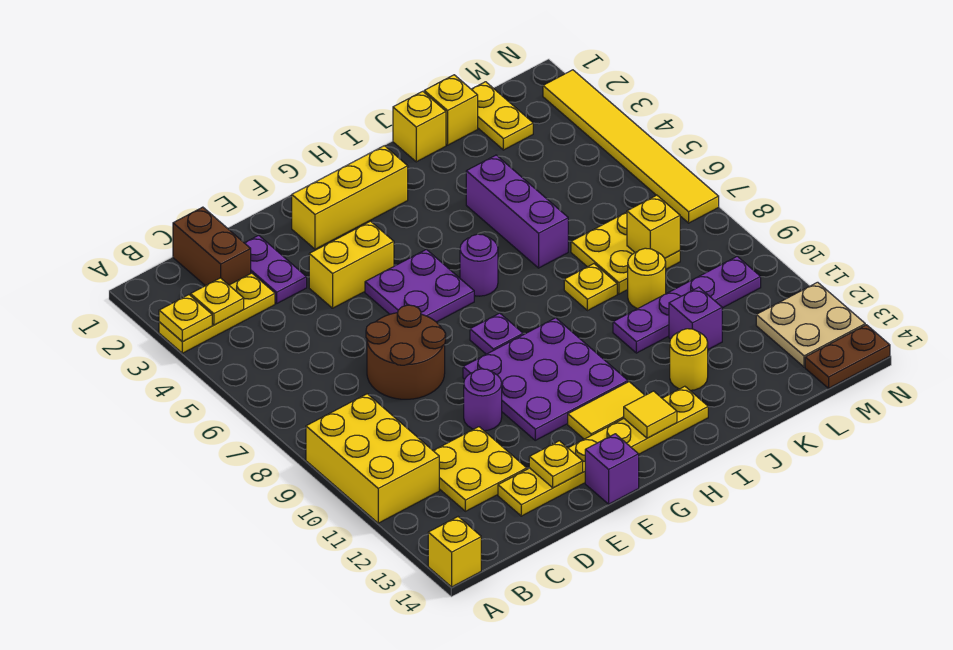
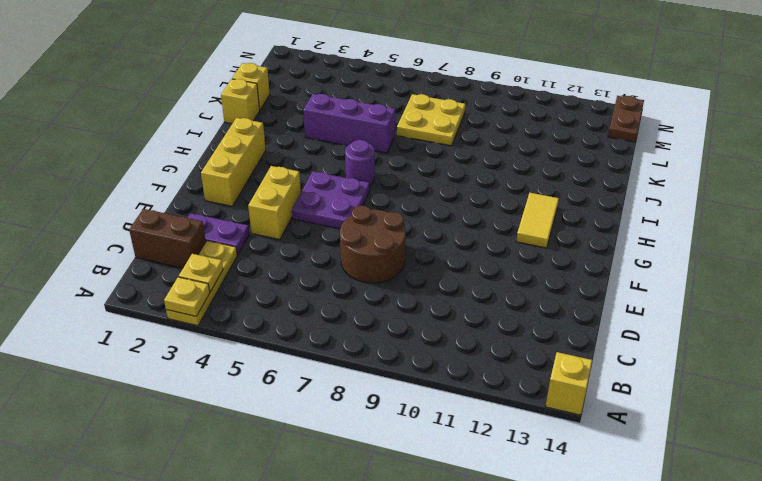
none -> yellow brick A9:B11 level 1
none -> yellow plate C11:D12 level 1
none -> yellow plate D13:I13 level 1
none -> purple round brick E10 level 1

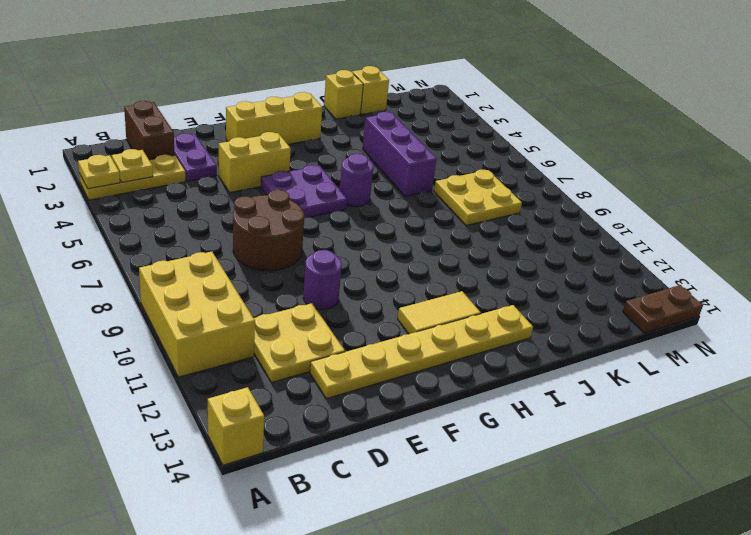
none -> purple plate F9:H11 level 1
none -> purple brick F14 level 1
none -> purple plate G8 level 1
none -> yellow plate J8 level 1

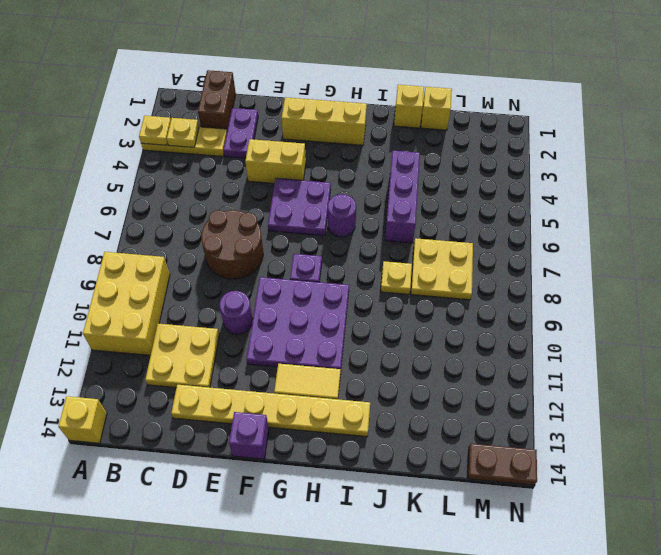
none -> purple plate J10:M10 level 1
none -> yellow round brick J12 level 1
none -> yellow round brick K9 level 1
none -> purple brick K11 level 1

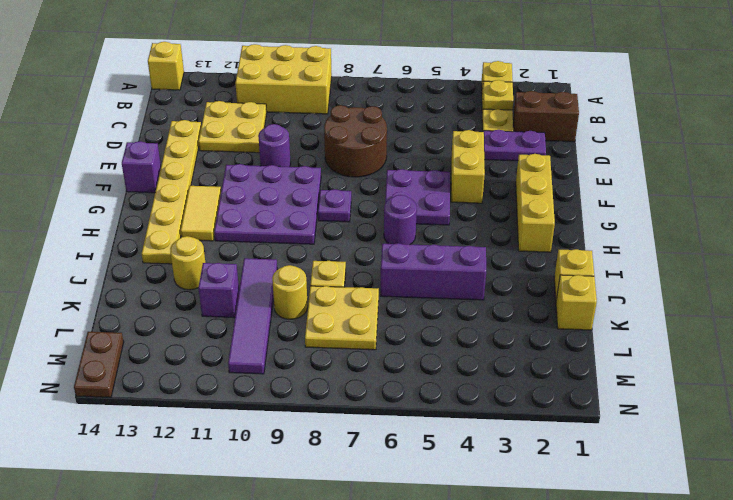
purple tile J10:M10 level 1 -> purple plate J10:M10 level 1
none -> yellow plate L1:L2 level 1
none -> tan plate M12:N13 level 1
none -> yellow tile N2:N7 level 1
none -> yellow plate E13 level 2

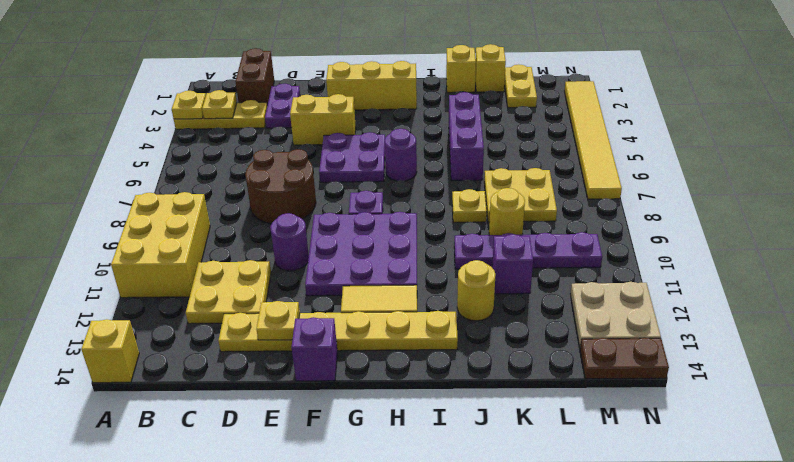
none -> yellow tile H13 level 2
none -> yellow brick L8 level 2

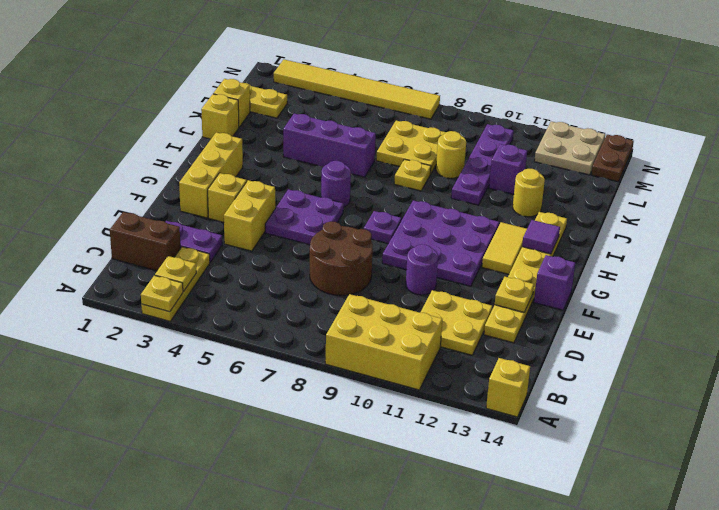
yellow brick F3 level 1 -> yellow brick L8 level 2
purple tile H13 level 2 -> yellow tile H13 level 2

